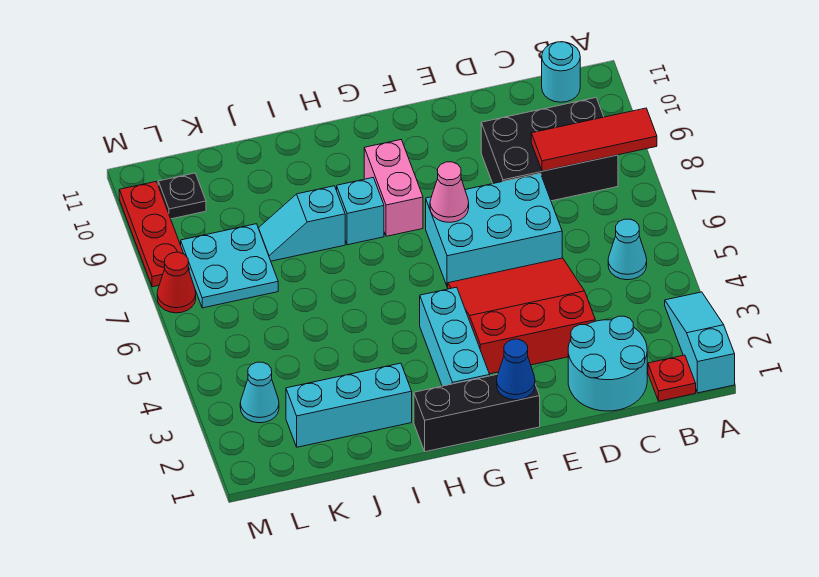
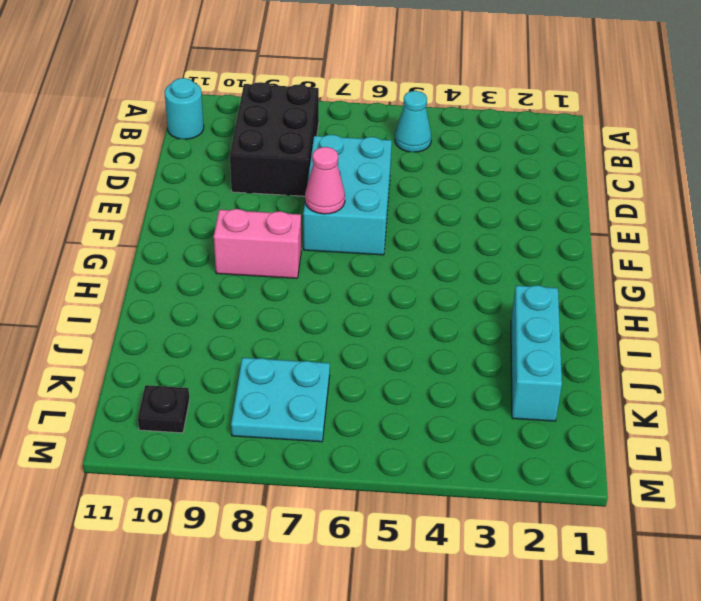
none -> cyan slope A1:A3 level 1 top 1
none -> red plate B1 level 1
none -> cyan round brick C1:D2 level 1

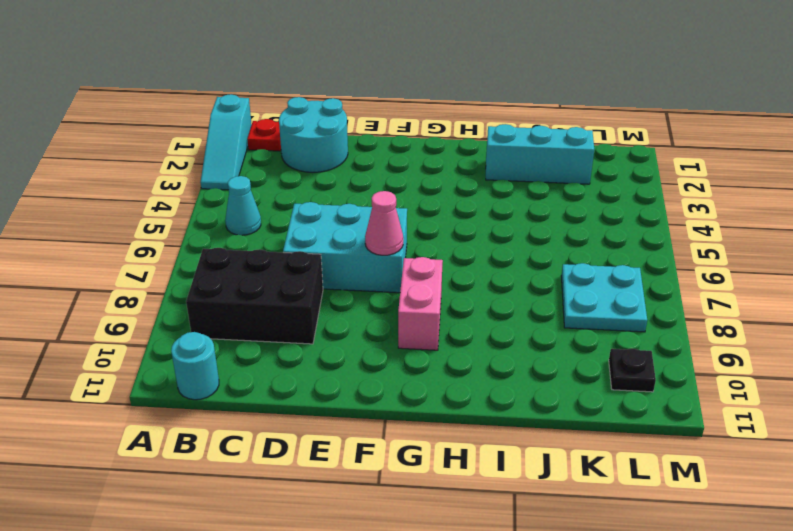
none -> red slope D3:F5 level 1 top 3
none -> black brick F1:H1 level 1
none -> cyan brick G2:G4 level 1

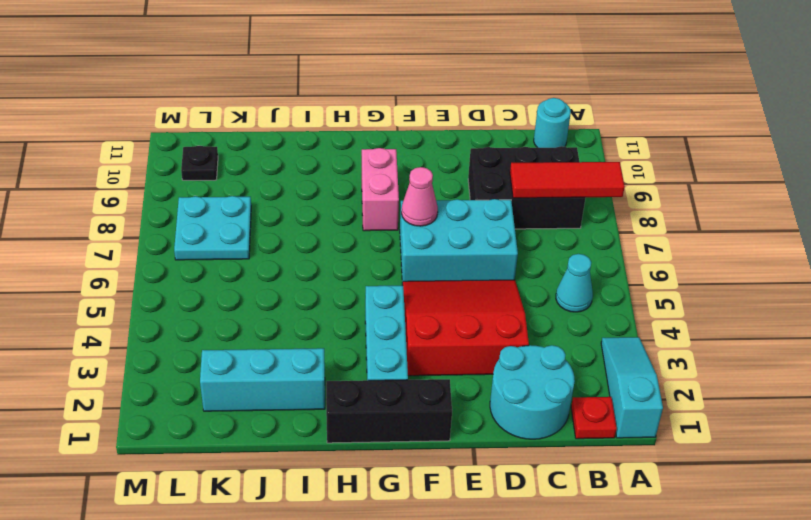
none -> cyan brick H8 level 1
none -> cyan slope I8:J8 level 1 top I
none -> cyan cone L3 level 1

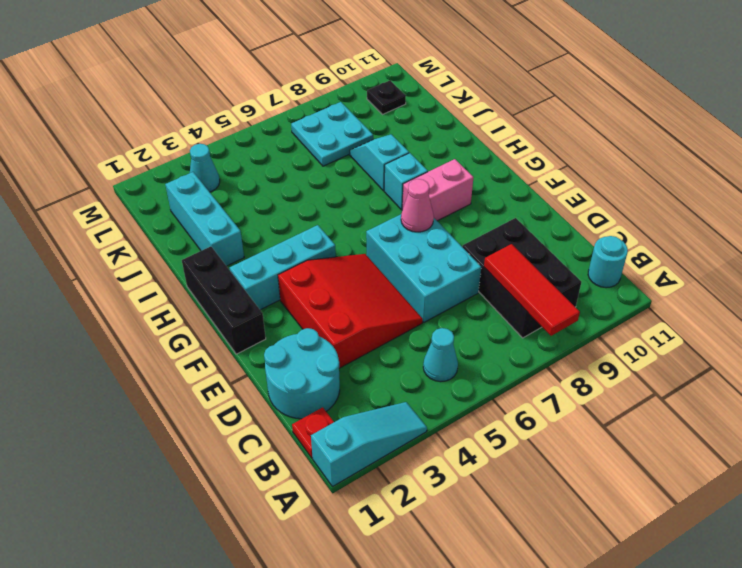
none -> red cone M7 level 1
none -> red plate M8:M10 level 1
none -> blue cone F1 level 2

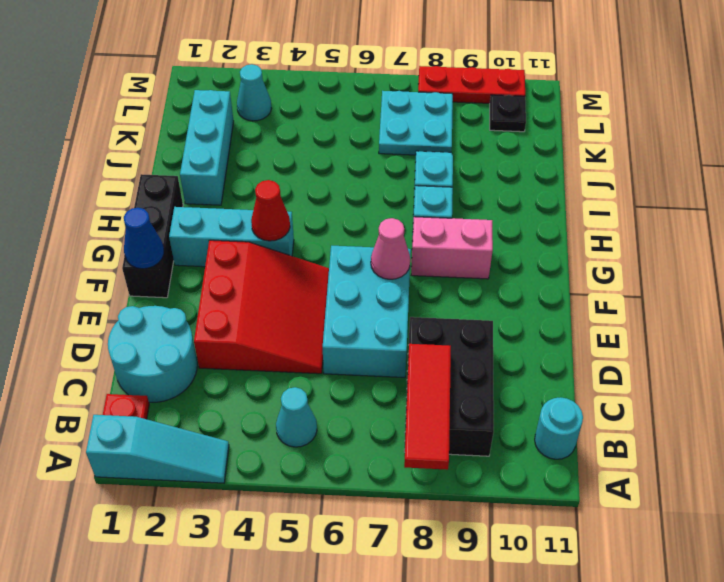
red cone G4 level 2 -> red cone M7 level 1

